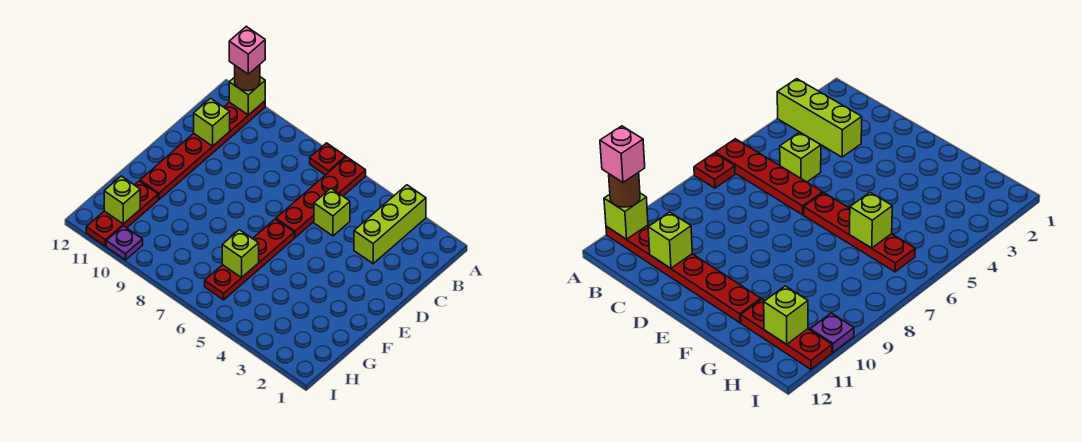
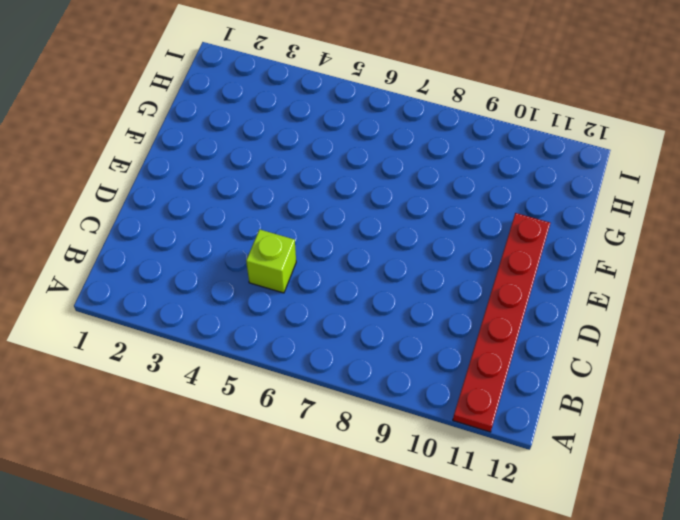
none -> lime brick A3:C3 level 1
none -> red plate A6:D6 level 1
none -> red plate A7 level 1

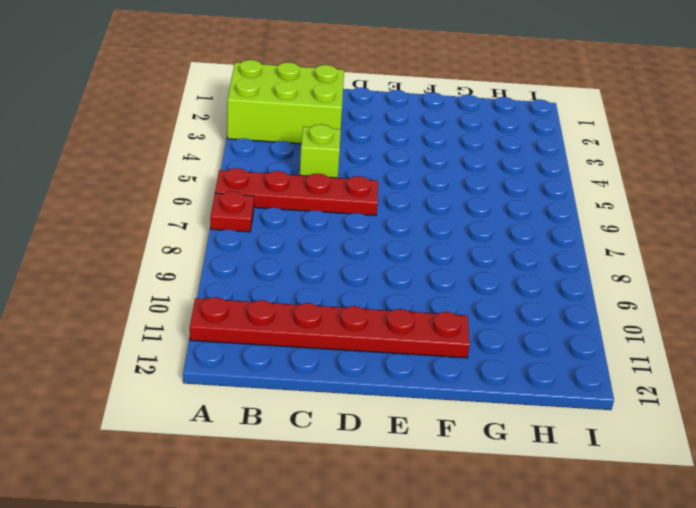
lime brick A2:C3 level 1 -> lime brick A3:C3 level 1
none -> red plate E6:H6 level 1
none -> red plate G11:I11 level 1
none -> purple plate I10 level 1

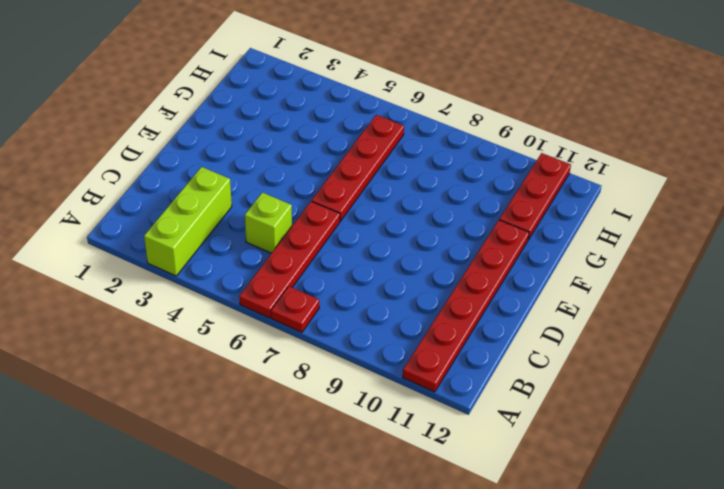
none -> purple plate I10 level 1
none -> lime brick A11 level 2
none -> lime brick C11 level 2

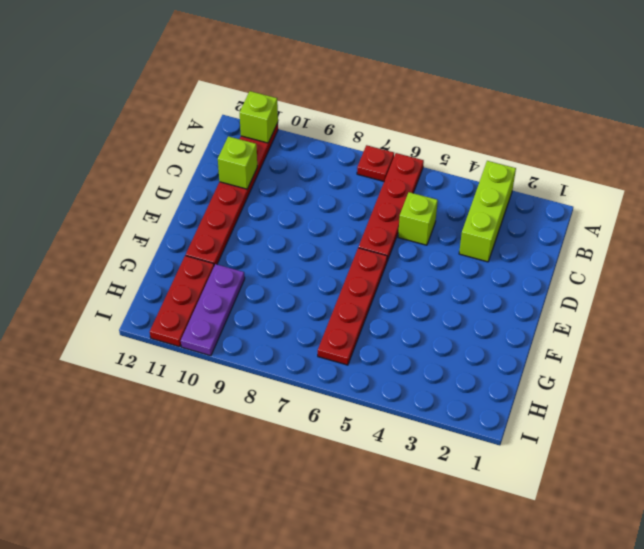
purple plate G10:I10 level 1 -> purple plate I10 level 1
none -> lime brick G6 level 2
none -> lime brick H11 level 2
none -> brown round brick A11 level 3

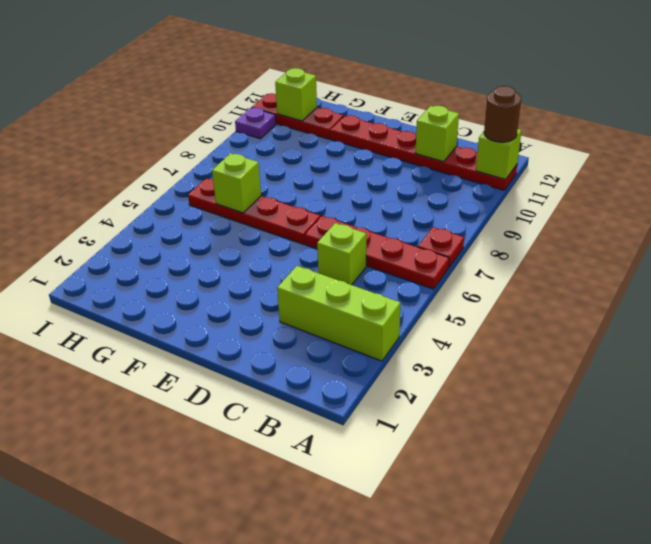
none -> pink brick A11 level 4

